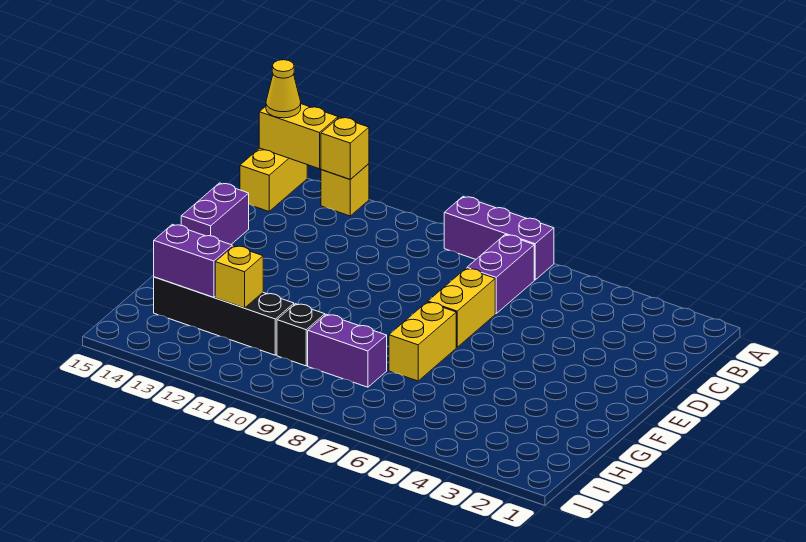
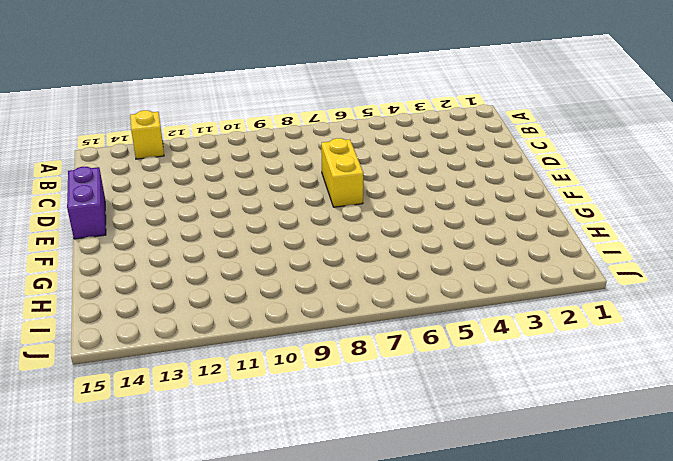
none -> purple brick A7:A9 level 1
none -> yellow brick A15:B15 level 1
none -> purple brick B7:C7 level 1

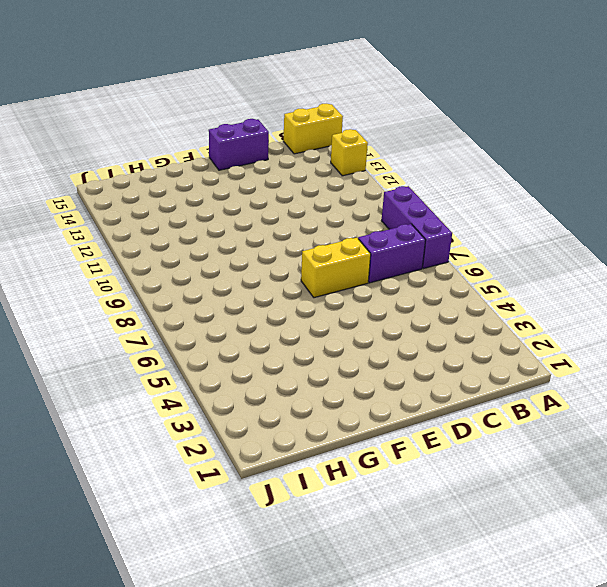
none -> yellow brick F7:G7 level 1
none -> purple brick H8:H9 level 1
none -> black brick H10 level 1

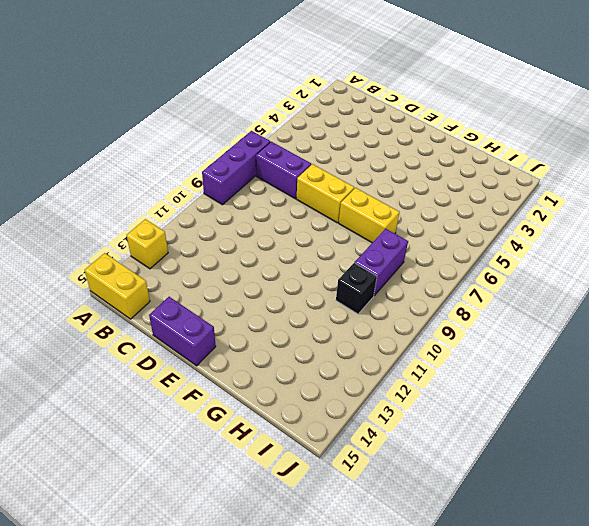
none -> black brick H11:H14 level 1
none -> yellow brick A13 level 2
none -> yellow brick A14:A15 level 2

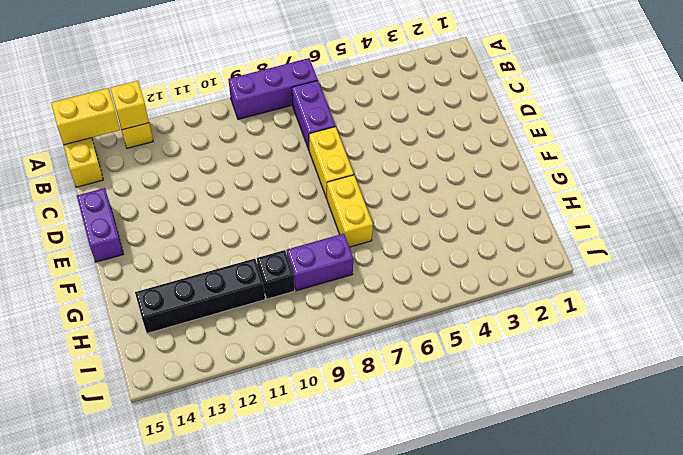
none -> yellow brick H12 level 2
none -> purple brick H13:H14 level 2
none -> yellow cone A15 level 3

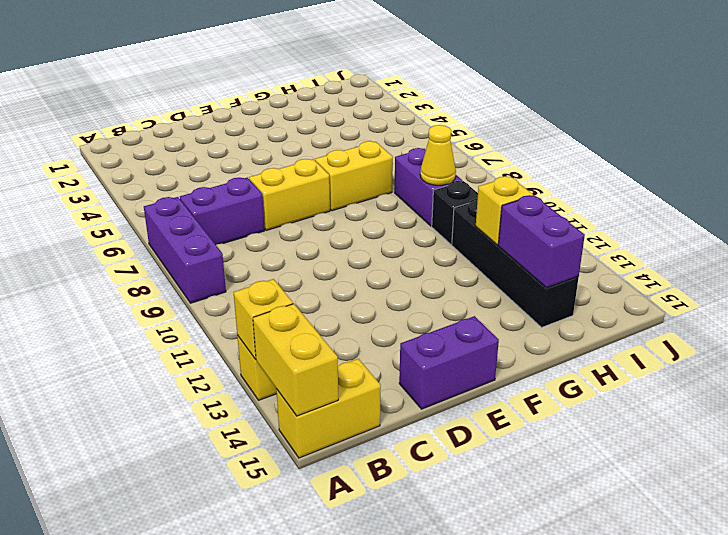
yellow cone H9 level 2 -> yellow cone A15 level 3

